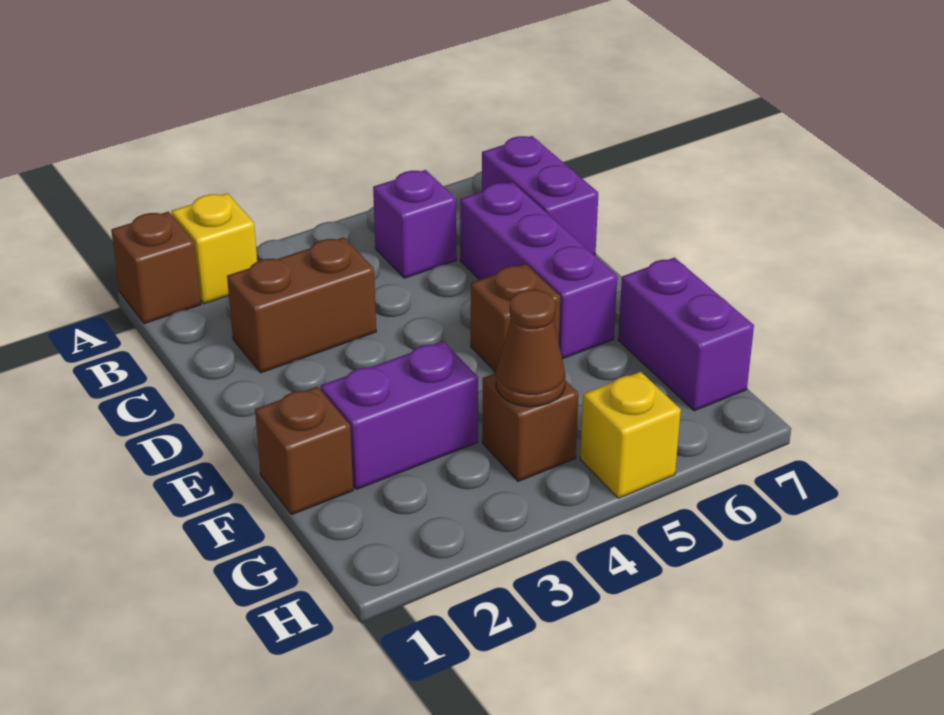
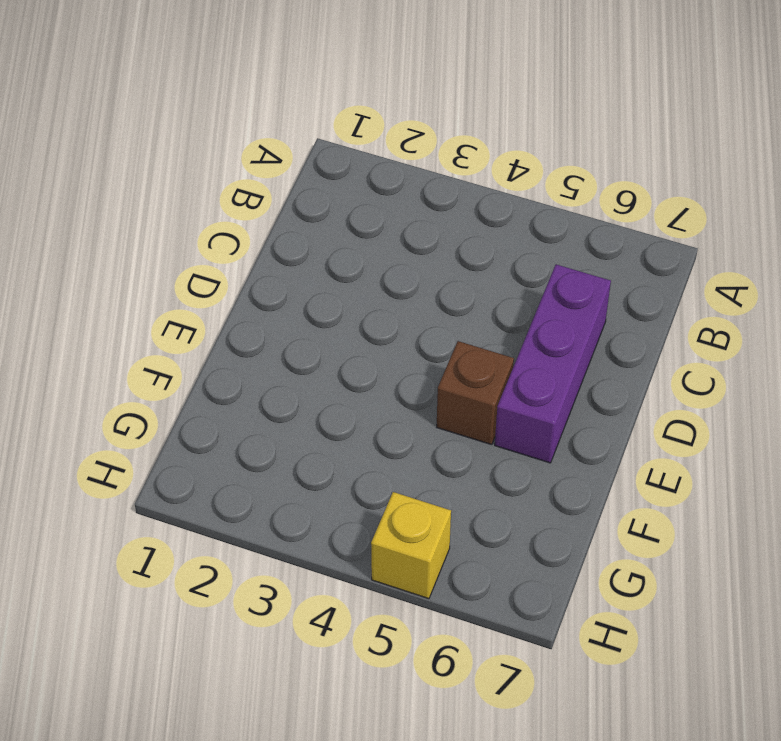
none -> brown brick A1 level 1
none -> yellow brick A2 level 1
none -> purple brick B5 level 1

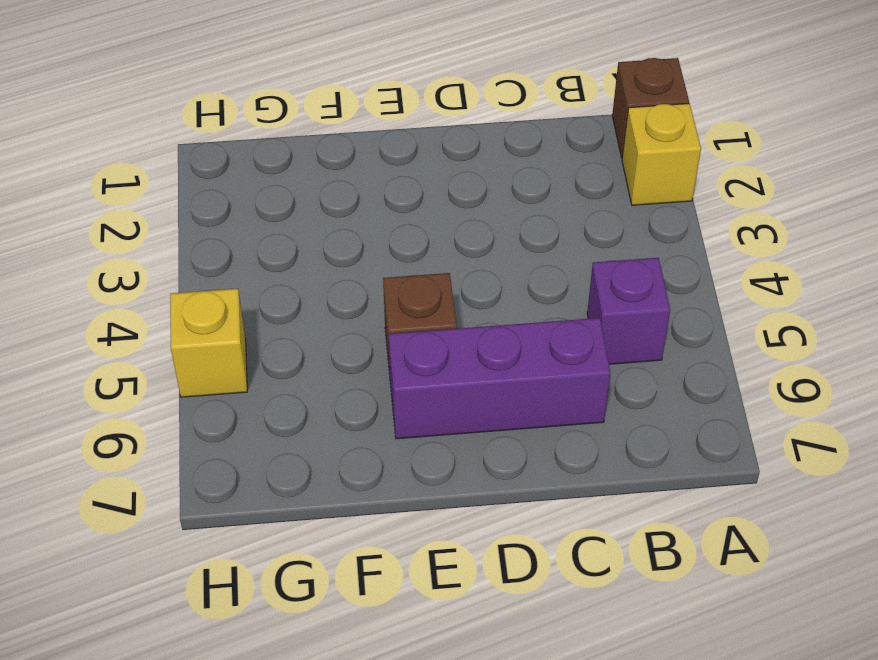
none -> purple brick B7:C7 level 1
none -> brown brick C2:C3 level 1
none -> brown brick F1 level 1

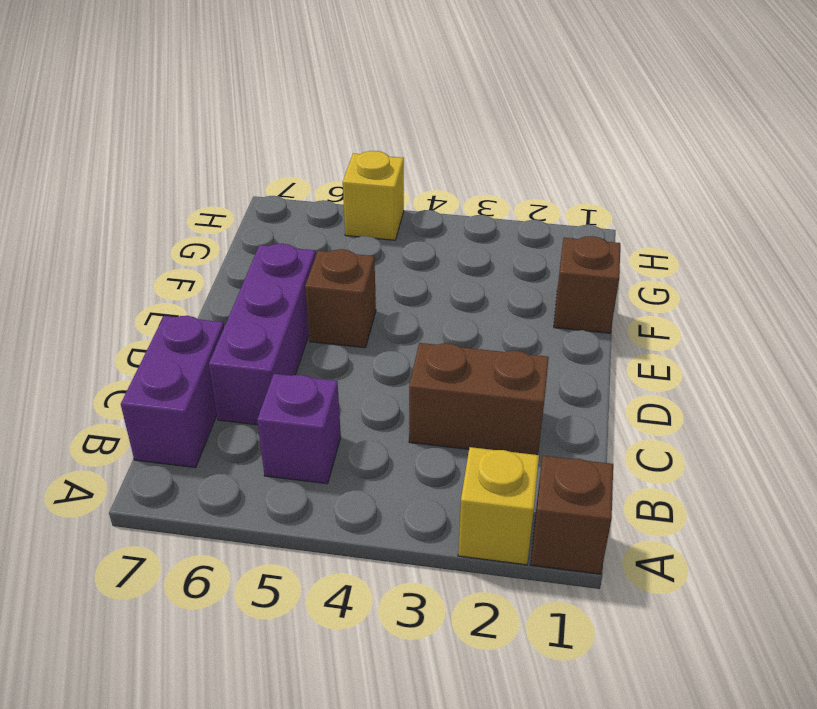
none -> purple brick F2:F3 level 1
none -> purple brick F7:G7 level 1
none -> brown brick G4 level 1

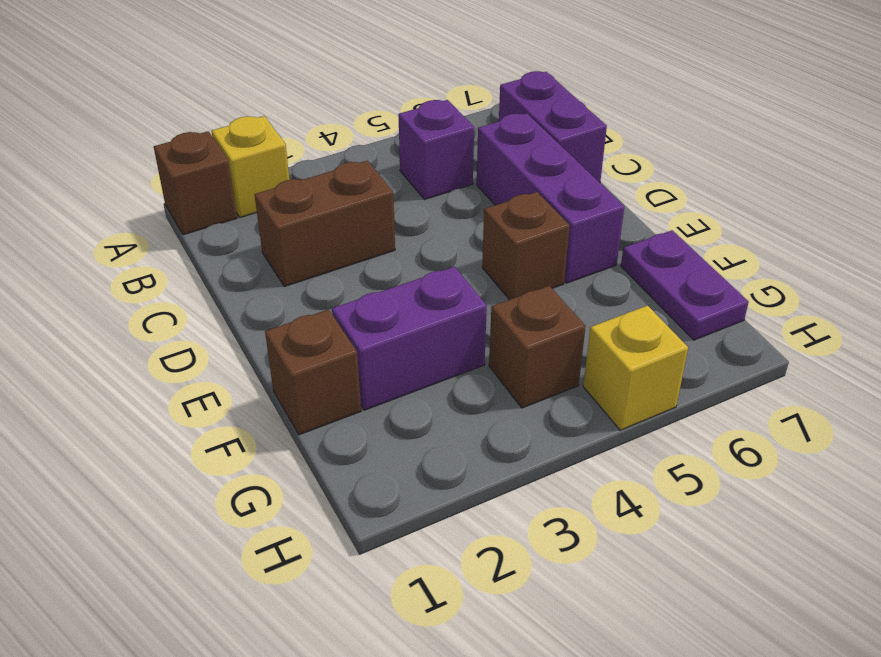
purple plate F7:G7 level 1 -> purple brick F7:G7 level 1
none -> brown cone G4 level 2

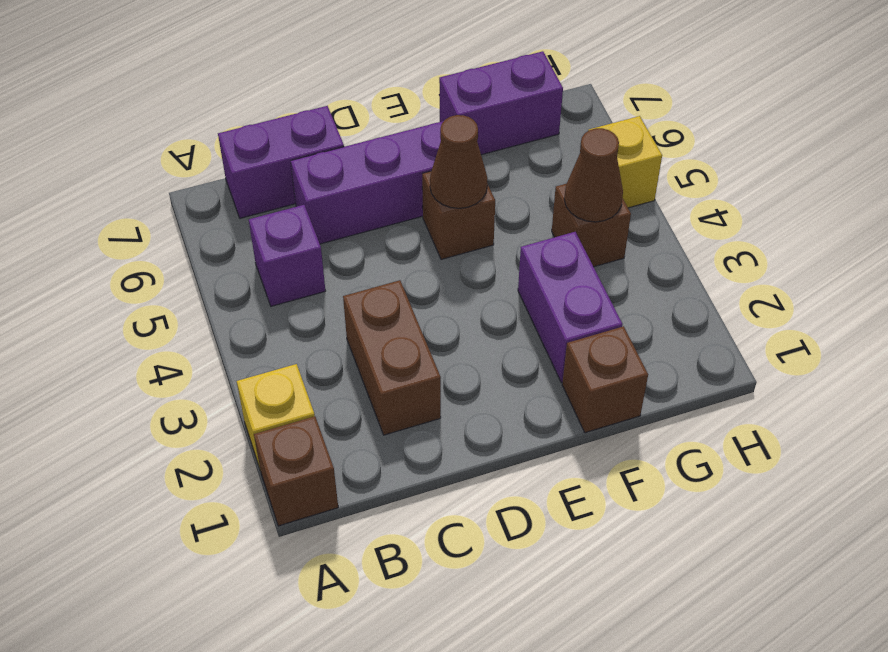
brown cone E5 level 2 -> none

